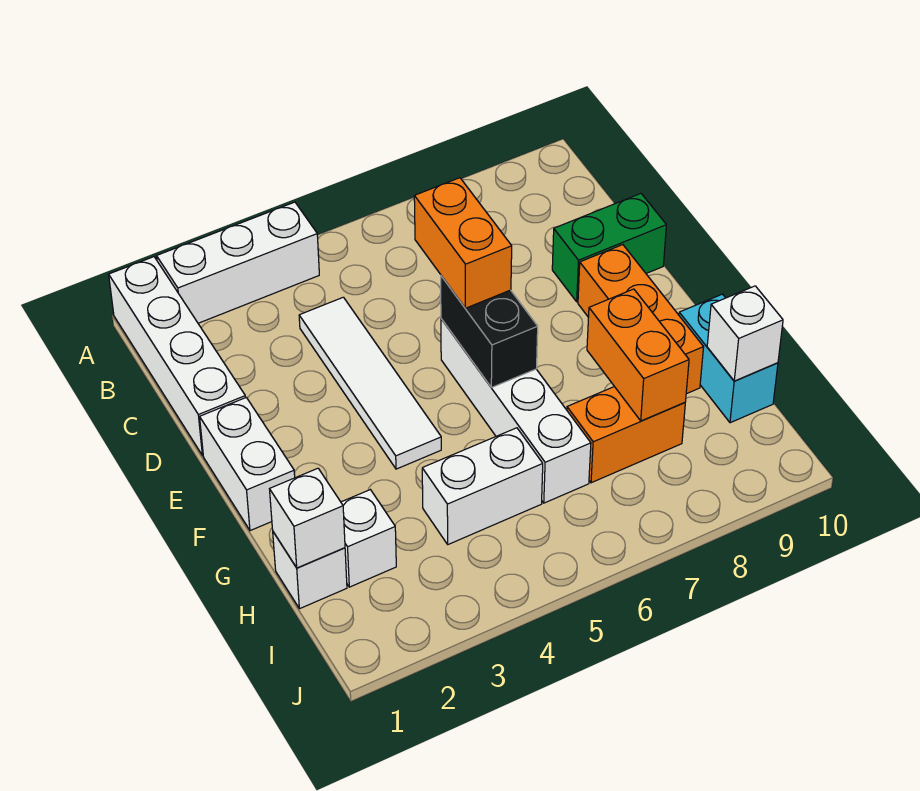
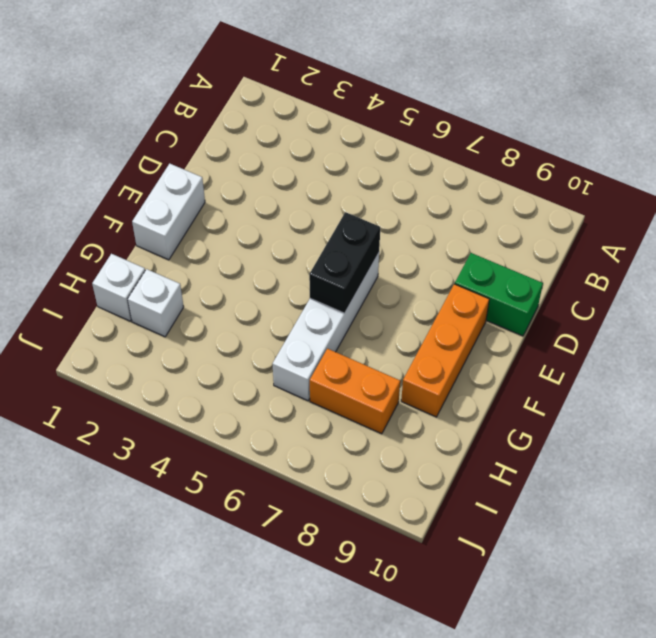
none -> white brick A1:D1 level 1
none -> white brick A2:A4 level 1
none -> white tile C4:F4 level 1

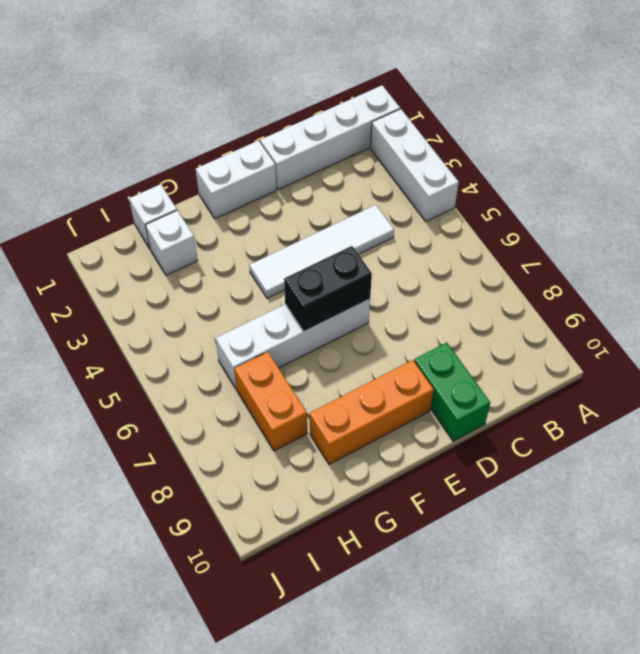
none -> cyan brick G10:H10 level 1
none -> white brick H4:H5 level 1
none -> orange brick G8:H8 level 2

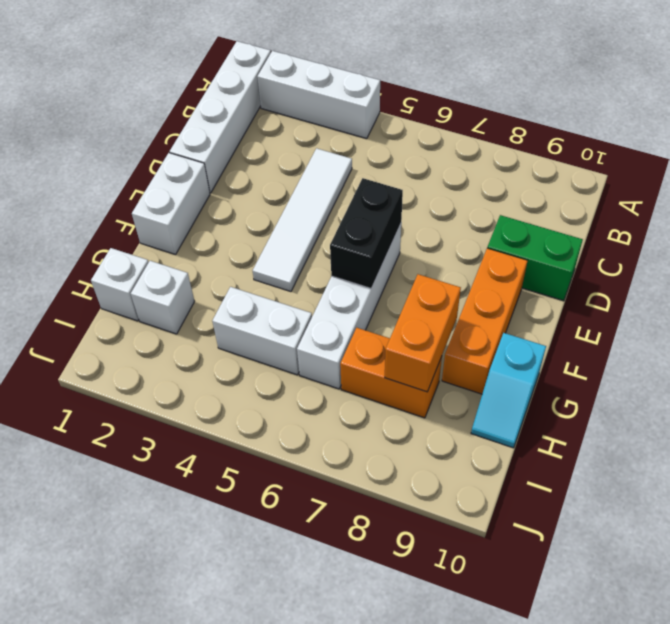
cyan slope G10:H10 level 1 top G -> cyan brick G10:H10 level 1
none -> white brick H1 level 2
none -> white brick H10 level 2
none -> orange brick D6:E6 level 3

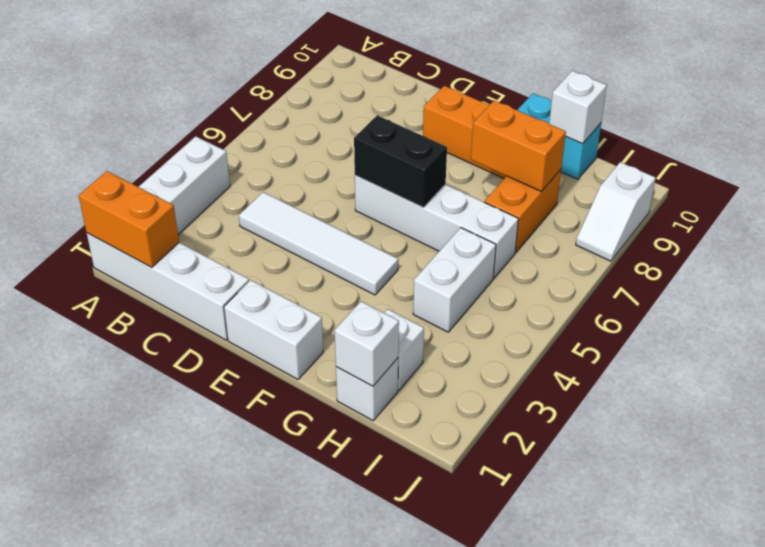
orange brick A1:B1 level 2 -> orange brick D6:E6 level 3
white slope J8:J9 level 1 top 9 -> none
none -> green brick D9:D10 level 1

